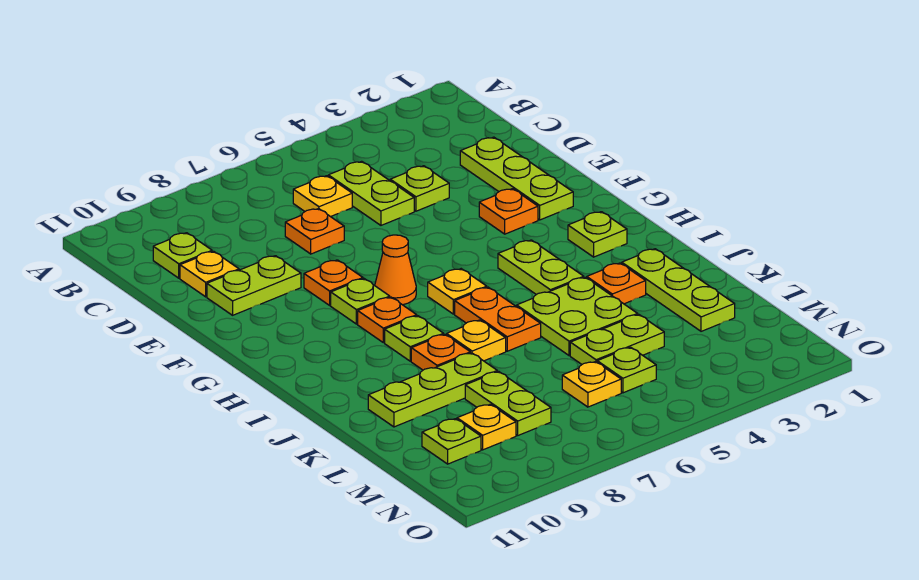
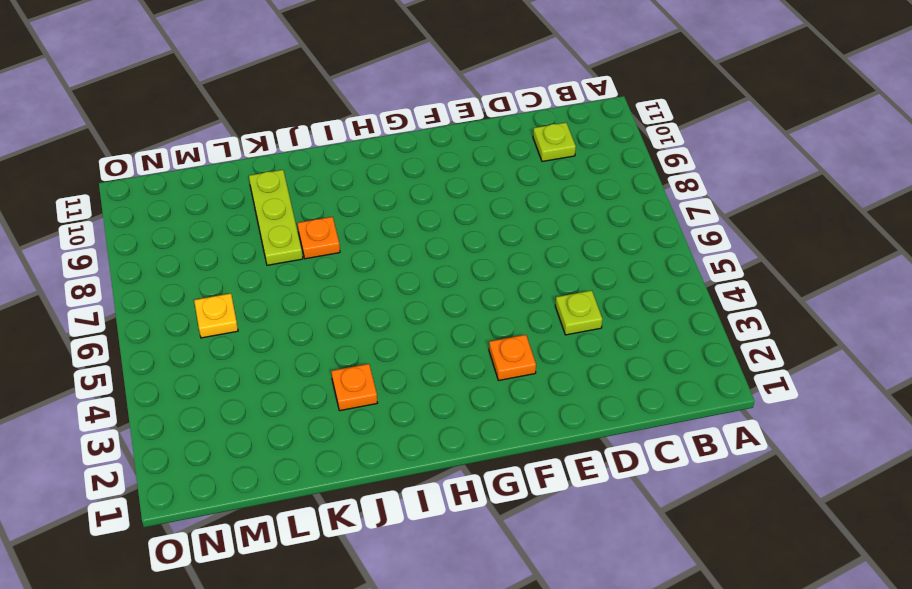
none -> lime plate C5:D5 level 1
none -> yellow plate C6 level 1
none -> lime plate D2:F2 level 1
none -> orange plate D7 level 1

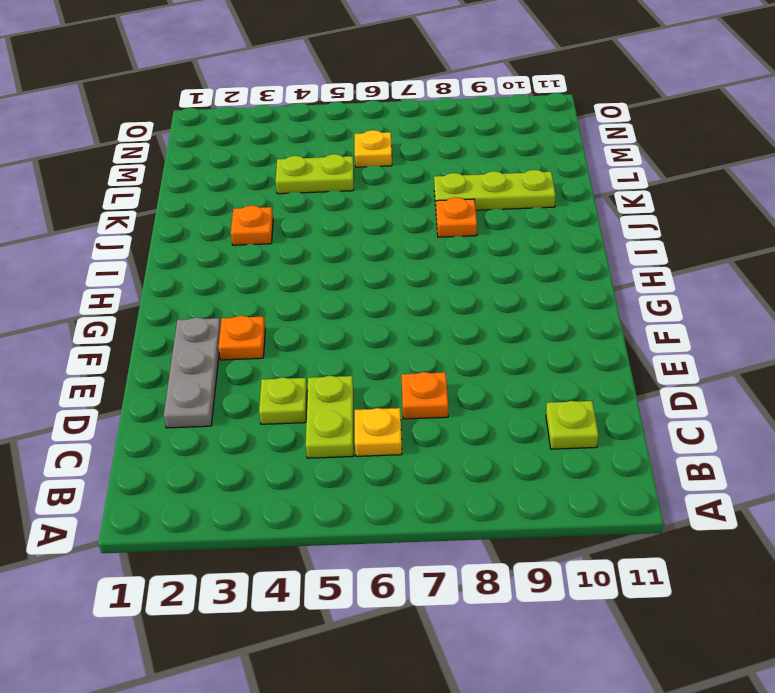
grey plate D2:F2 level 1 -> lime plate D2:F2 level 1
none -> yellow plate D10 level 1
none -> lime plate E9:E10 level 1
none -> orange plate F8 level 1
none -> orange cone G7 level 1

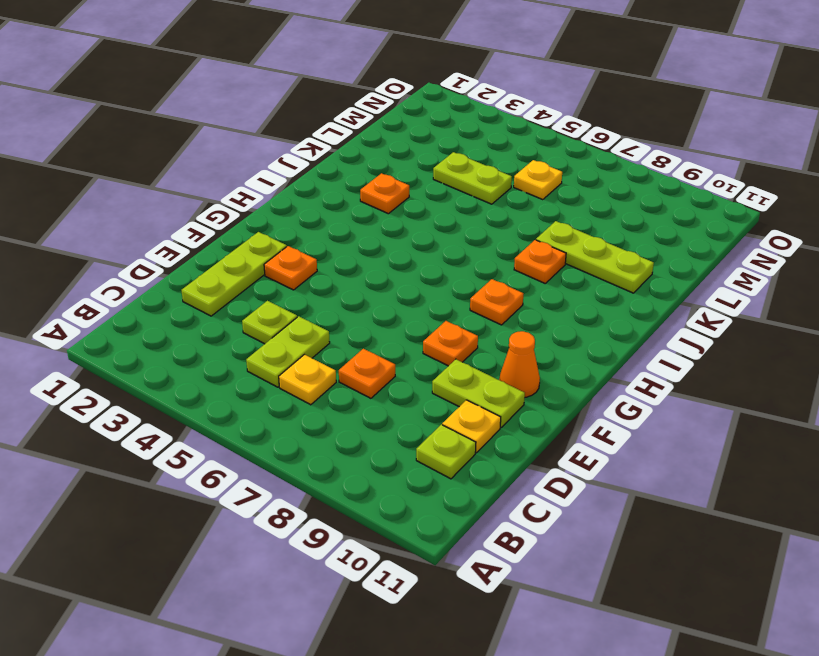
orange cone F10 level 1 -> orange cone G7 level 1
none -> lime plate G8 level 1
none -> lime plate H2 level 1
none -> lime plate H4:I4 level 1
none -> yellow plate H6 level 1

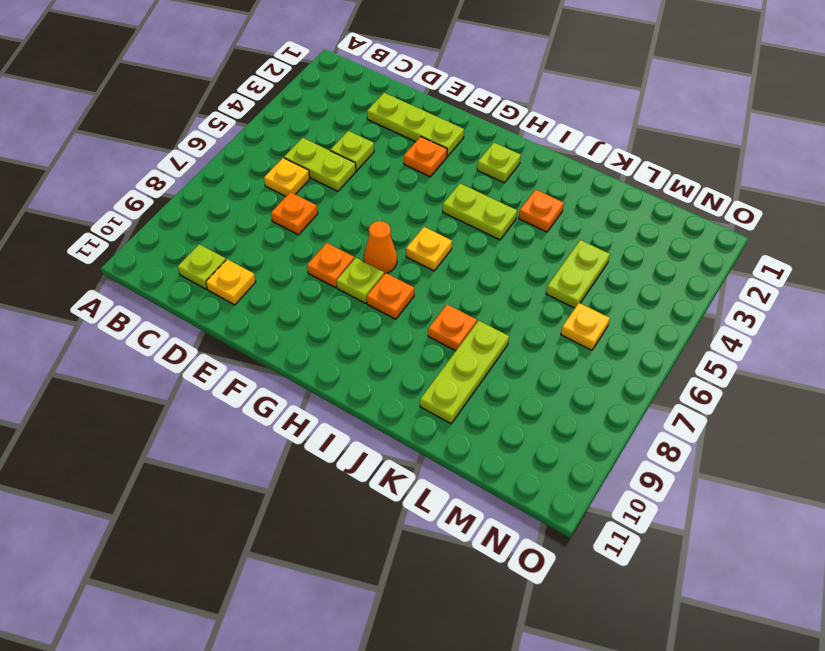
none -> lime plate E9:E10 level 1
none -> orange plate I6:J6 level 1
none -> lime plate I8 level 1
none -> lime plate J2:L2 level 1

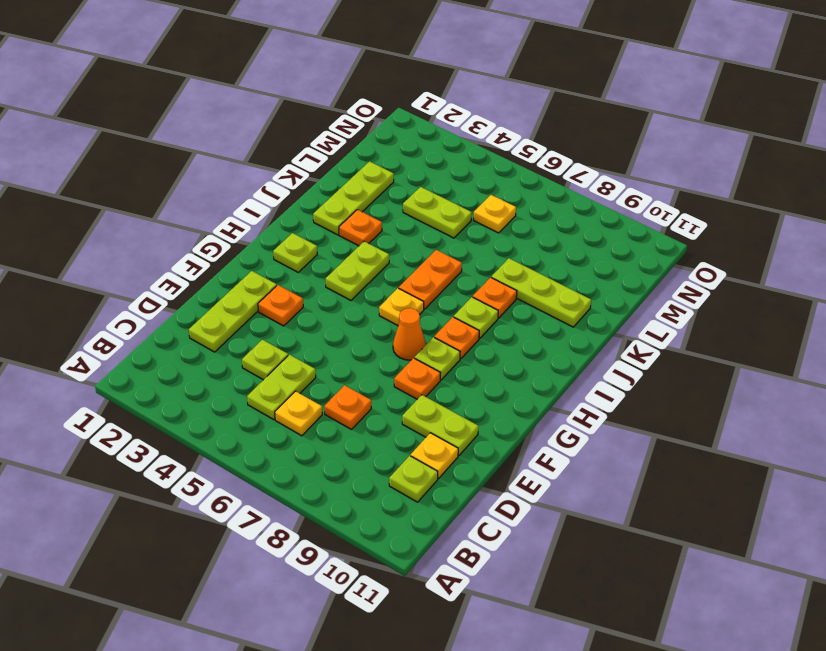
none -> lime plate J4:K5 level 1
none -> yellow plate J7 level 1
none -> lime plate L8:M8 level 1
none -> lime plate M5 level 1

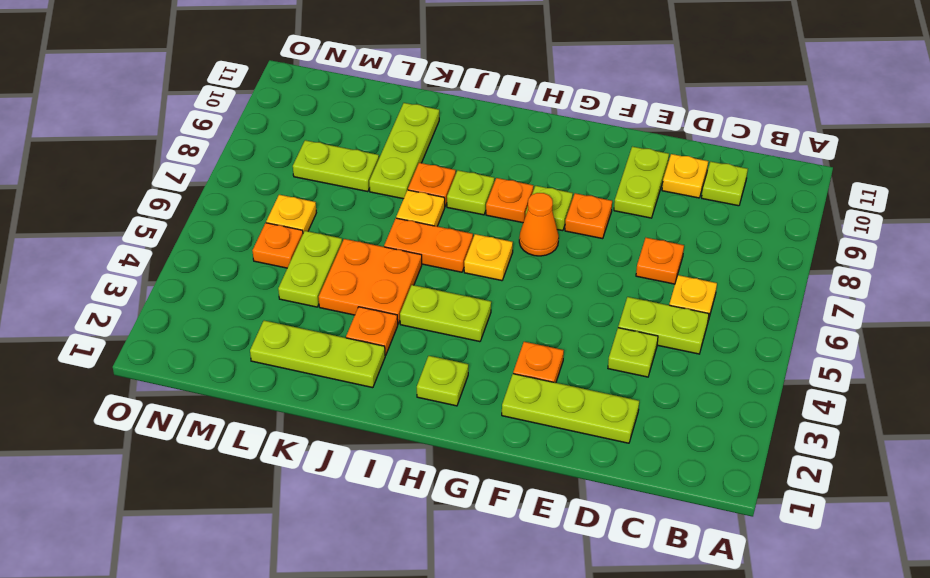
orange plate J4:K5 level 1 -> lime plate J4:K5 level 1
orange plate M5 level 1 -> lime plate M5 level 1
none -> yellow plate M9 level 1
none -> lime plate M10 level 1

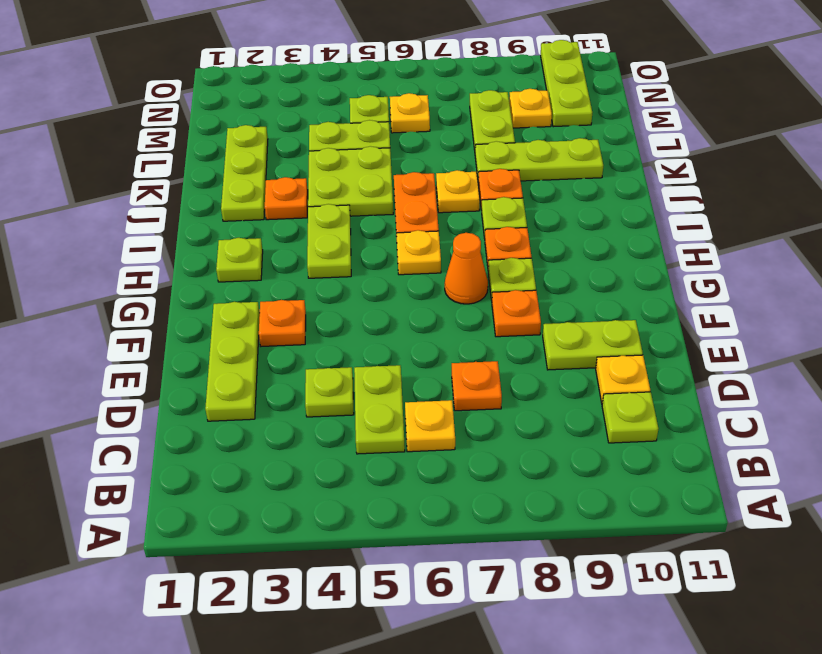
lime plate M10:O10 level 1 -> lime plate M10 level 1

